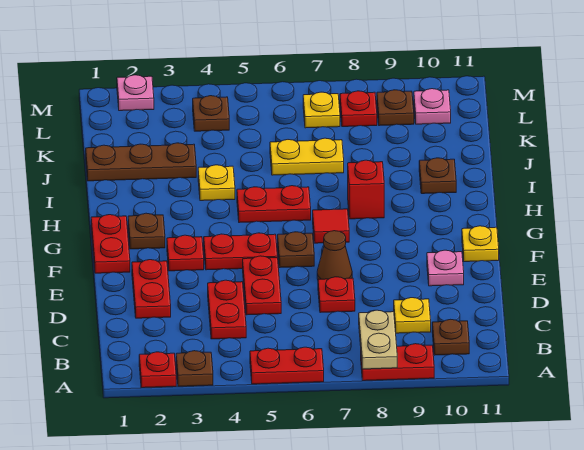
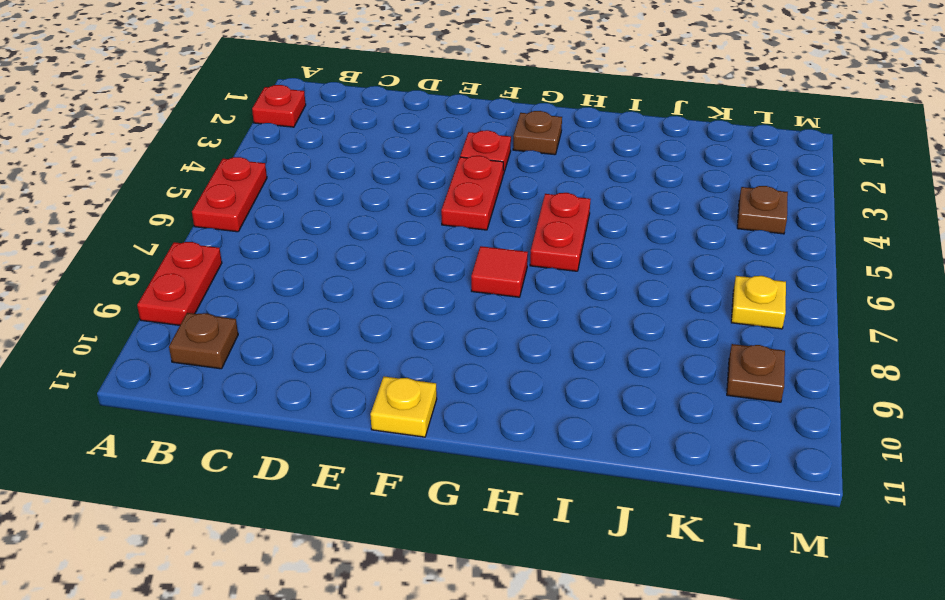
none -> brown plate A3 level 1
none -> red plate C4:D4 level 1
none -> yellow plate C9 level 1
none -> red plate D2:E2 level 1

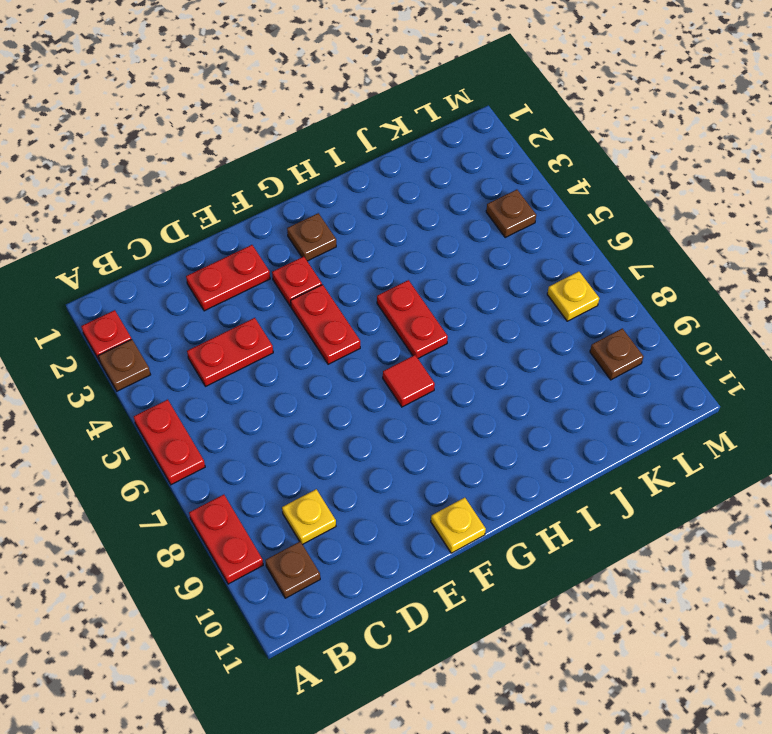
none -> red plate D5:E5 level 1
none -> red plate D7 level 1
none -> brown cone E7 level 1
none -> pink plate E10 level 1

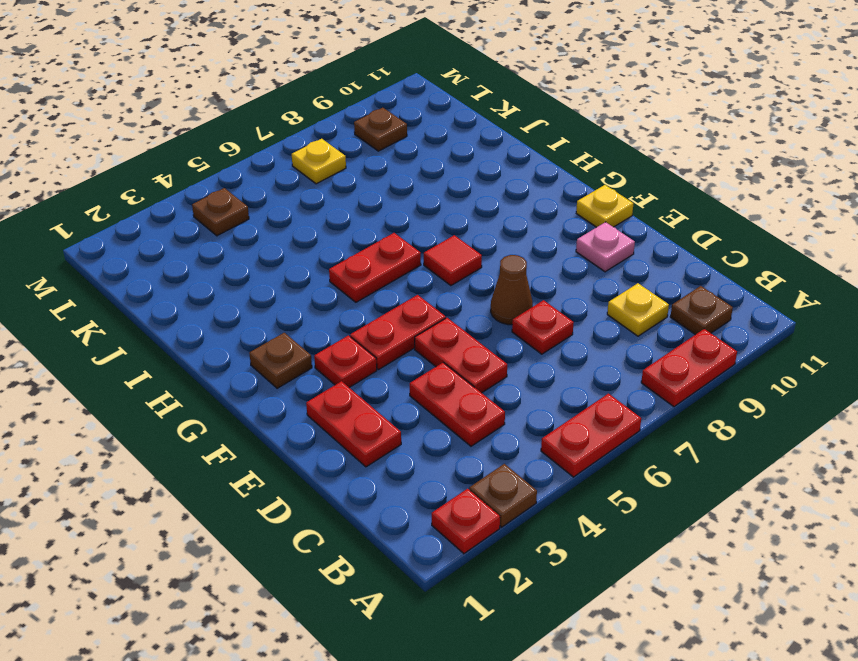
none -> red plate F1:G1 level 1
none -> brown plate F6 level 1
none -> red brick H8 level 1
none -> yellow plate I4 level 1

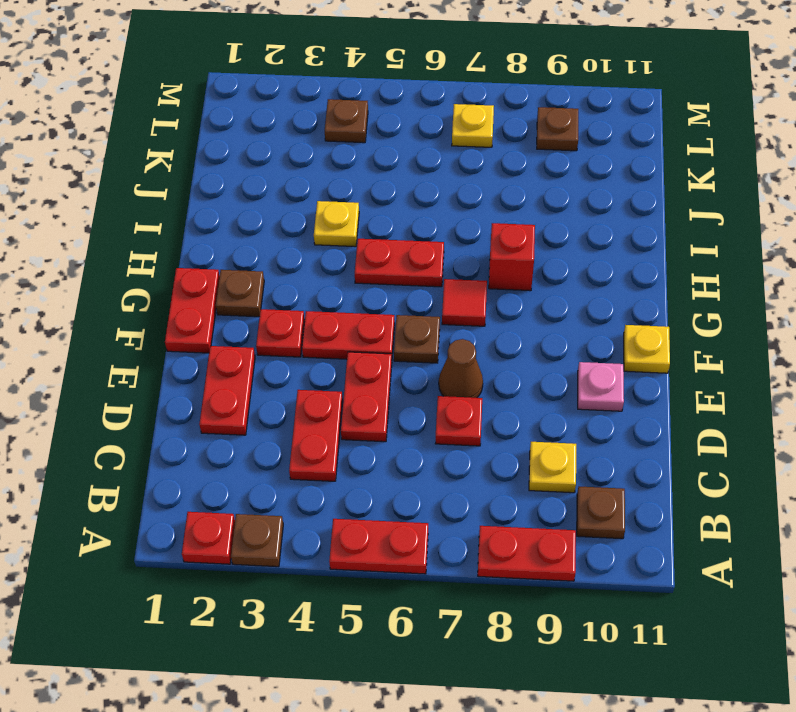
none -> brown plate I10 level 1
none -> brown plate J1:J3 level 1
none -> yellow plate J6:J7 level 1
none -> red plate L8 level 1

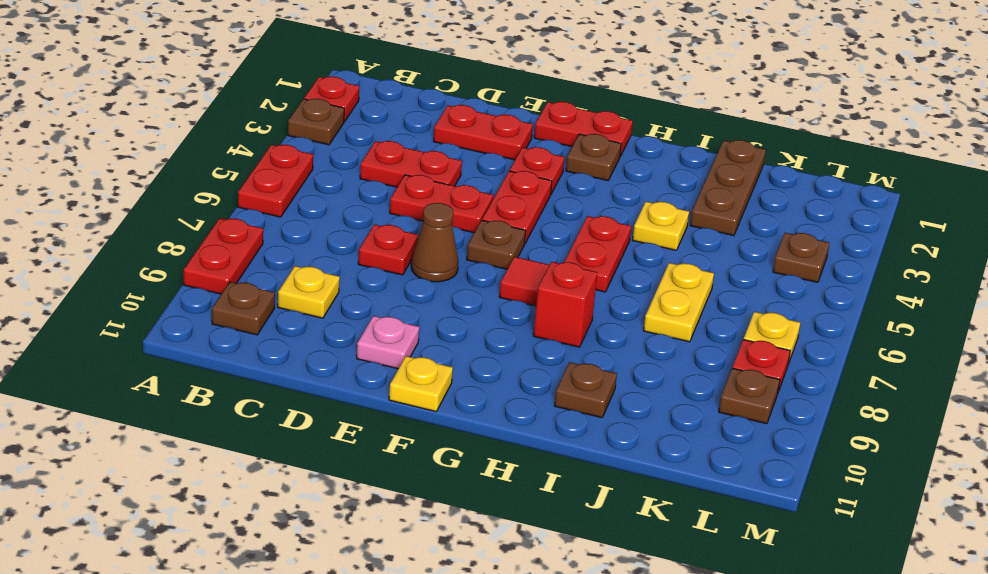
none -> pink plate L10 level 1
none -> pink plate M2 level 1
none -> tan plate A8:B8 level 2

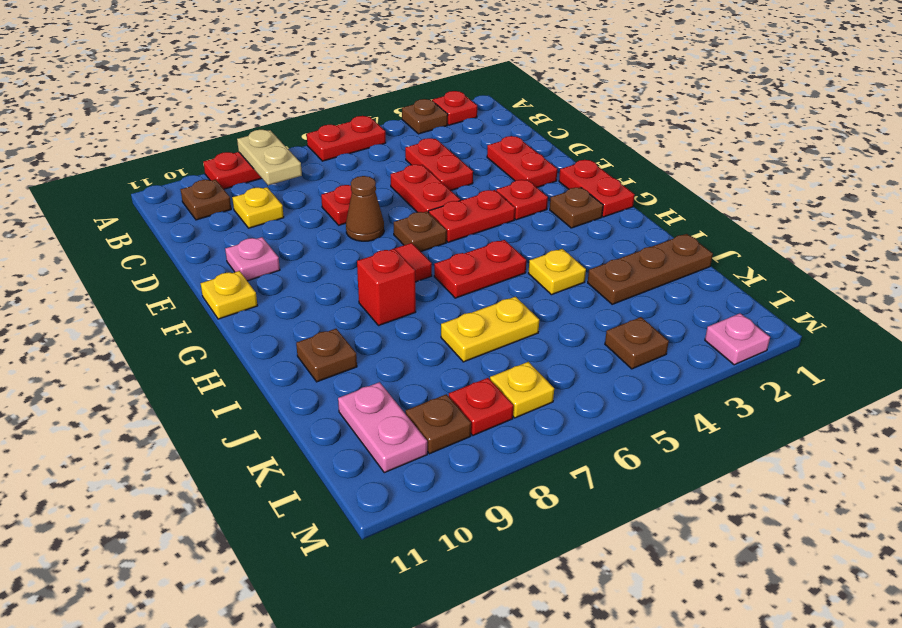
pink plate K10:L10 level 1 -> pink plate L10 level 1

